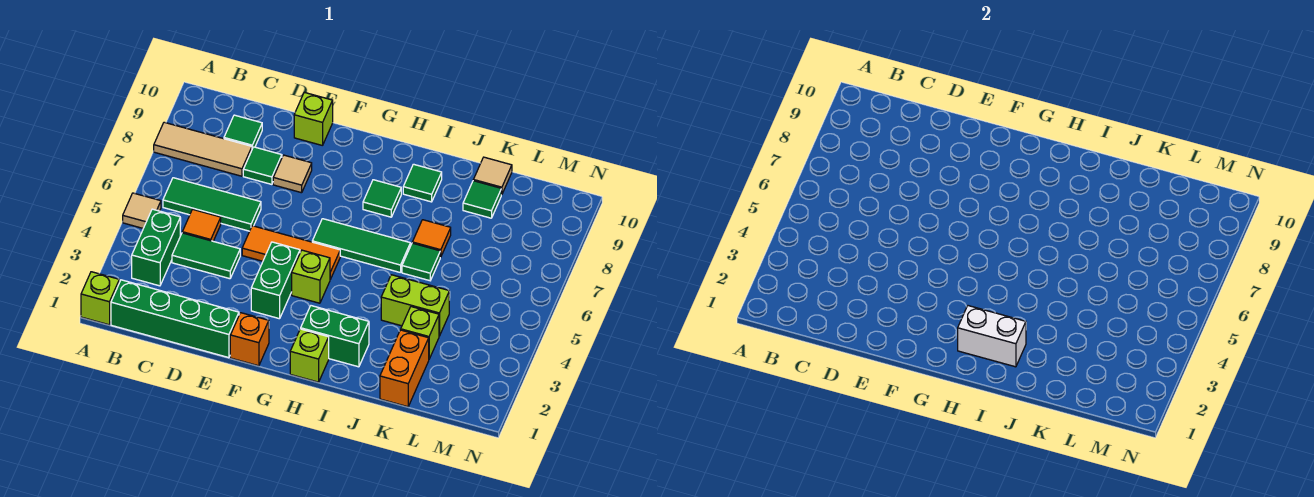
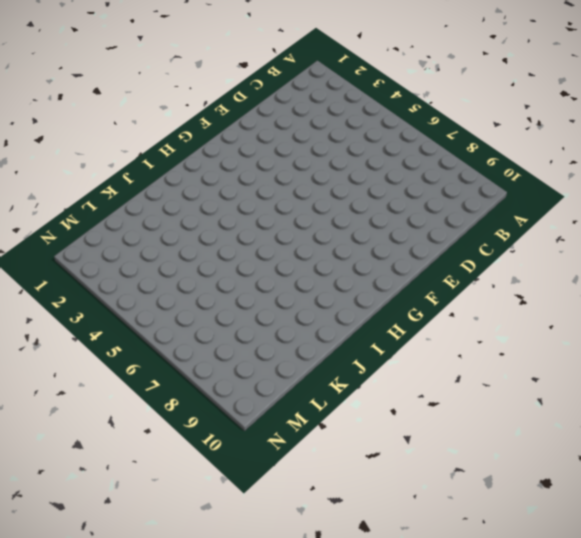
none -> lime brick A1 level 1
none -> tan tile A5 level 1
none -> tan tile A8:C8 level 1

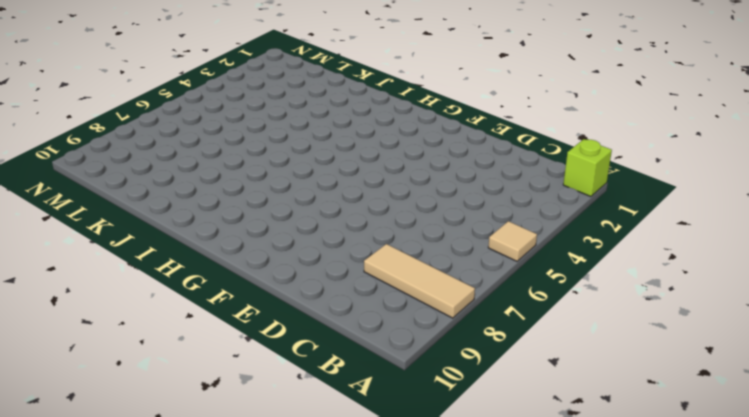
none -> green brick B1:E1 level 1
none -> green brick B3:B4 level 1
none -> green tile B6:D6 level 1

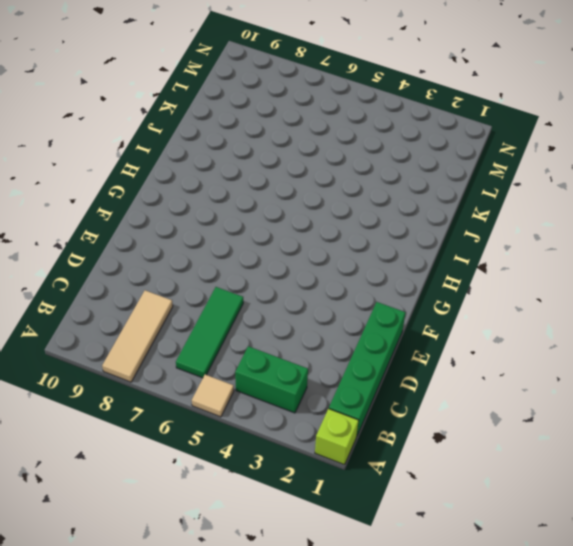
none -> green tile C4:D4 level 1
none -> orange tile C5 level 1
none -> green tile C9 level 1

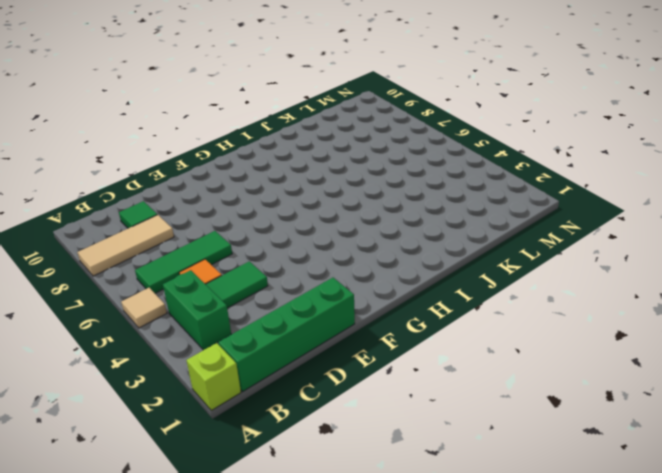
none -> green tile D8 level 1
none -> orange tile E5:G5 level 1
none -> tan tile E8 level 1

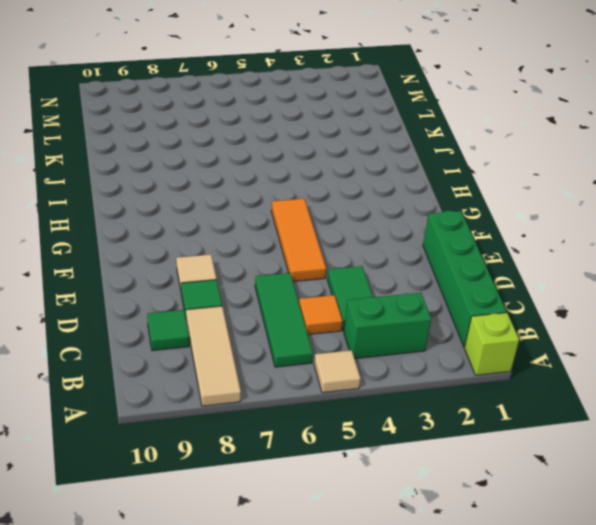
none -> lime brick E10 level 1
none -> orange brick F1 level 1
none -> green brick F3:F4 level 1

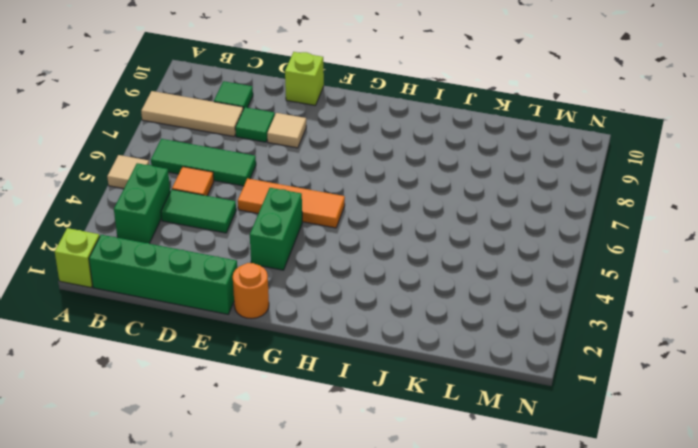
orange round brick F1 level 1 -> orange brick F1 level 1
none -> lime brick G4 level 1
none -> green tile G6:I6 level 1
none -> lime brick H1 level 1

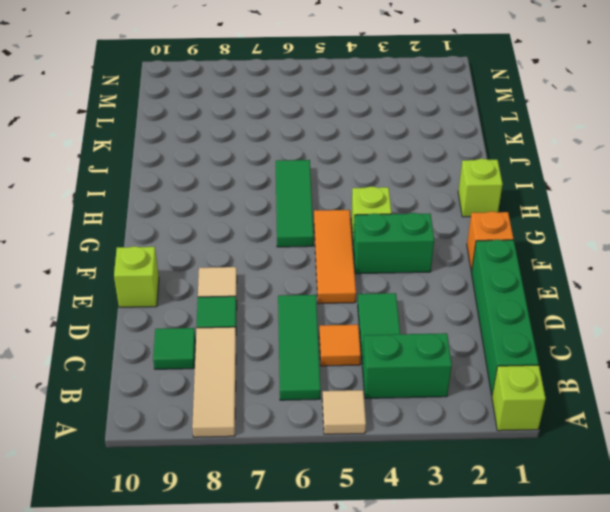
none -> green brick H2:I2 level 1
none -> green tile H8 level 1
none -> green tile I9 level 1

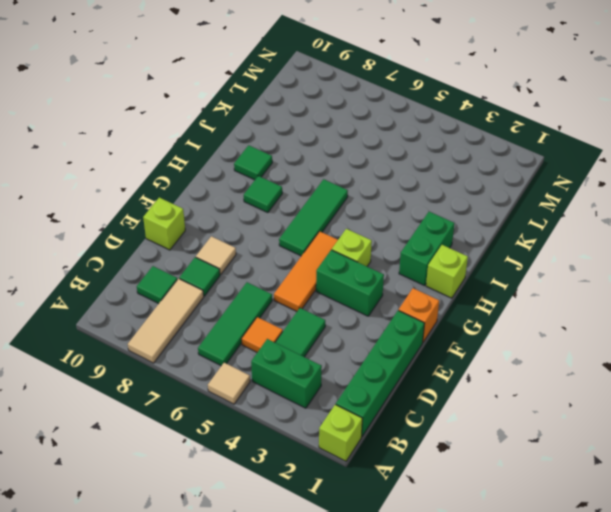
none -> lime brick J4:K4 level 1
none -> green tile J6 level 1
none -> orange tile J7 level 1

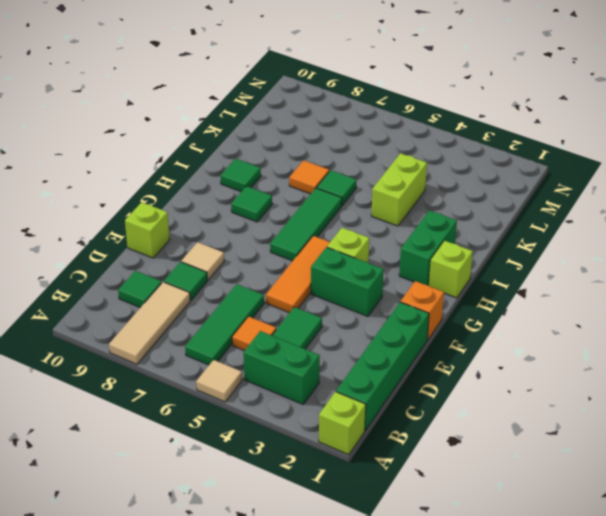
none -> orange brick K1:K2 level 1
none -> lime brick K3 level 1
none -> green tile K9 level 1

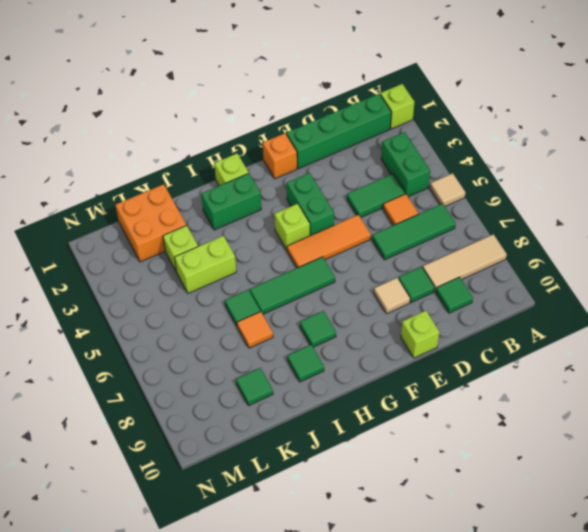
orange brick K1:L2 level 1 -> orange brick K1:K2 level 1
none -> tan tile K10 level 1
none -> white brick H2:I2 level 2

